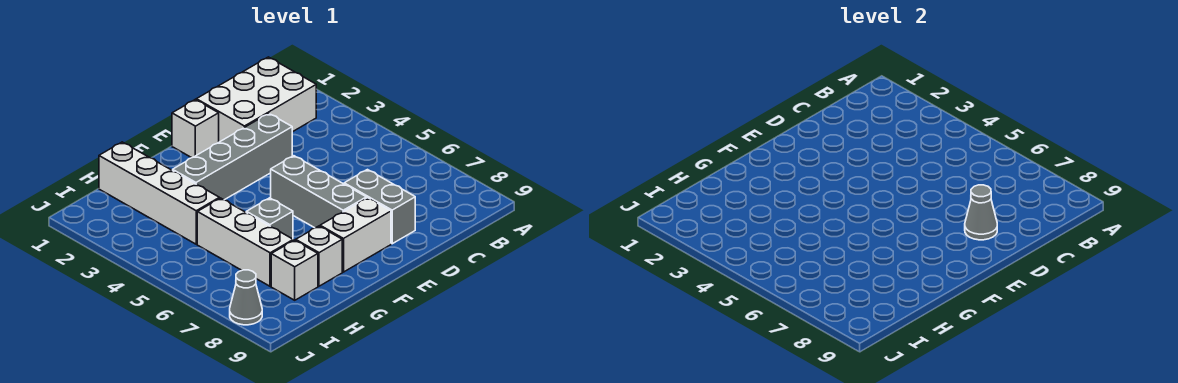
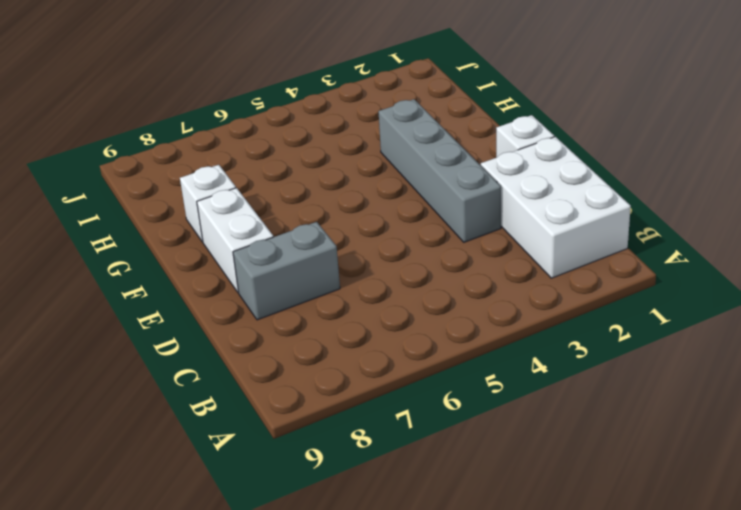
none -> grey brick E5:E7 level 1
none -> grey brick G6 level 1
none -> white brick H1:H4 level 1

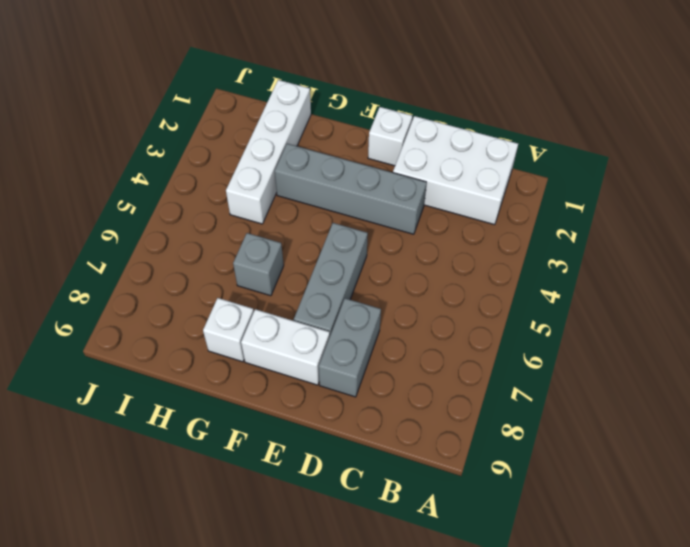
none -> white brick H5:H7 level 1
none -> white brick H8 level 1
none -> grey cone J8 level 1

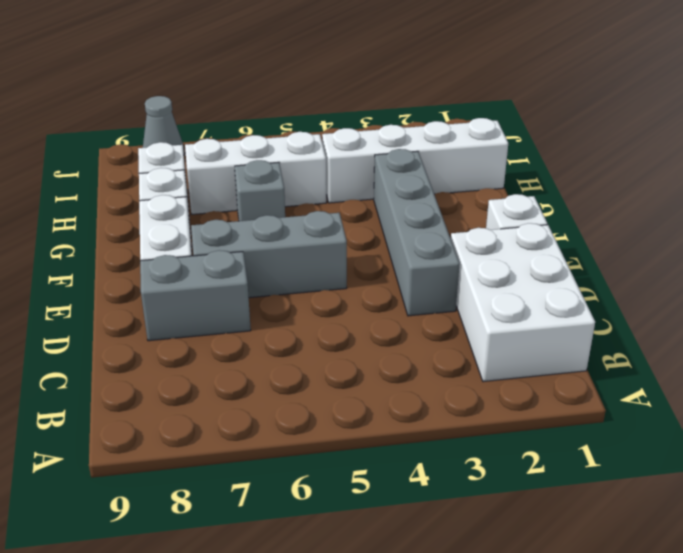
none -> grey cone D8 level 2

